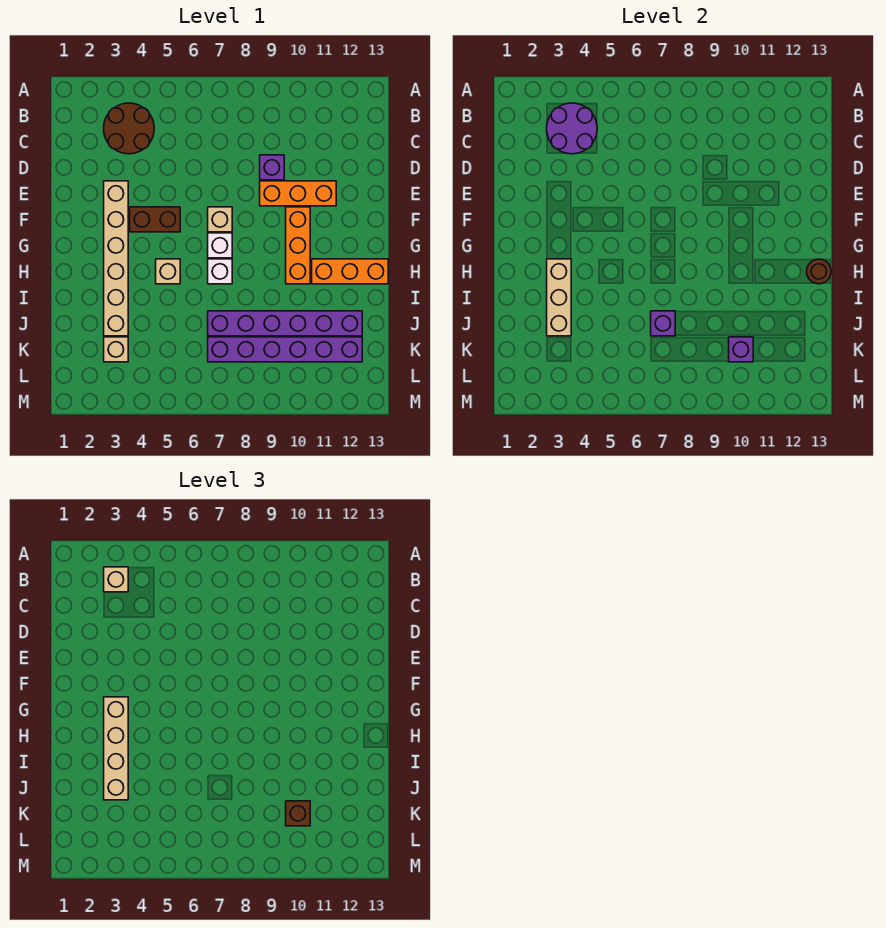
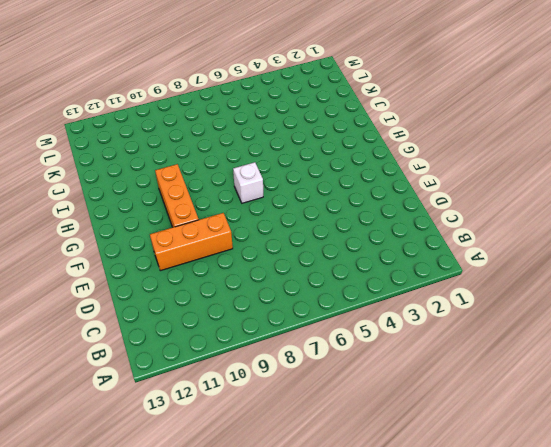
none -> brown round brick B3:C4 level 1
none -> purple brick D9 level 1
none -> tan brick E3:J3 level 1

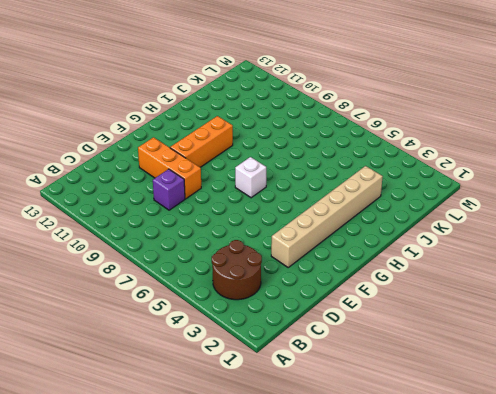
none -> brown brick F4:F5 level 1
none -> tan brick F7 level 1
none -> tan brick H5 level 1

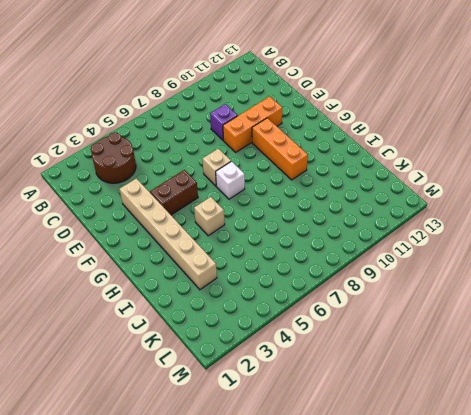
none -> white brick H7 level 1
none -> orange brick H11:H13 level 1
none -> purple brick J7:J12 level 1

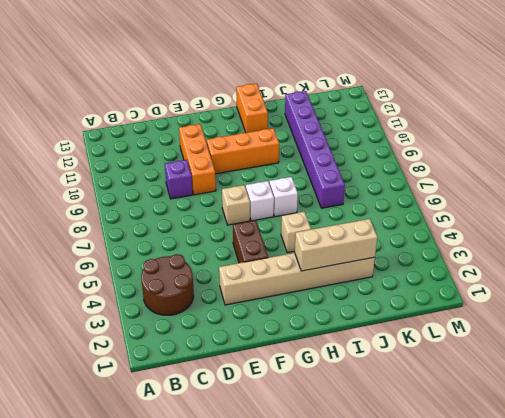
orange brick H12:H13 level 1 -> orange brick H11:H13 level 1
none -> tan brick K3 level 1
none -> purple brick K7:K12 level 1
none -> purple round brick B3:C4 level 2

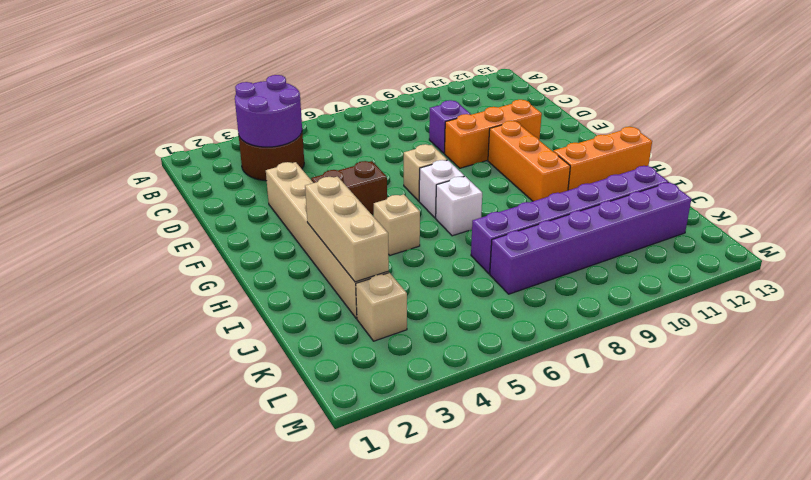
none -> brown round brick H13 level 2
none -> purple brick J7 level 2
none -> purple brick K10 level 2

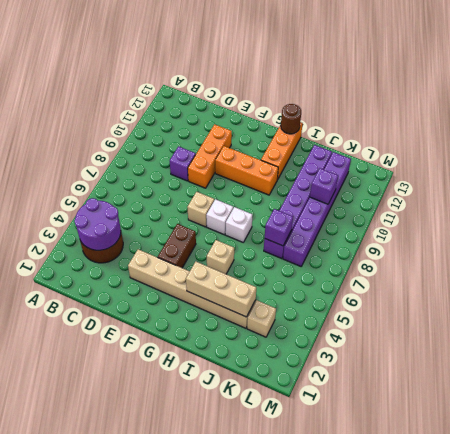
none -> tan brick B3 level 3
none -> tan brick G3:J3 level 3
none -> brown brick K10 level 3

